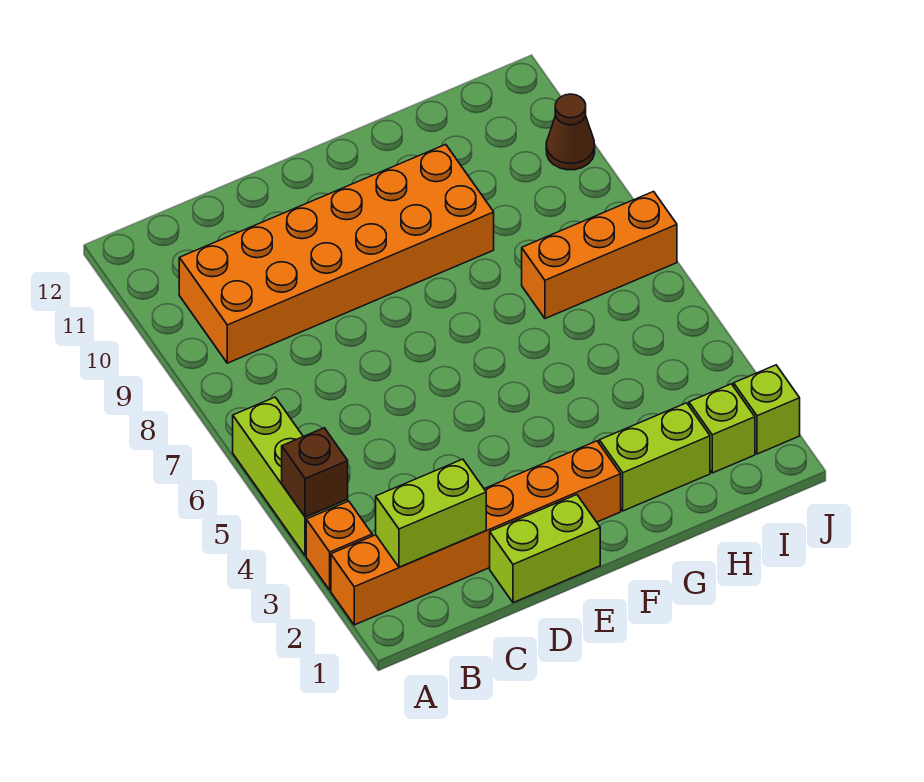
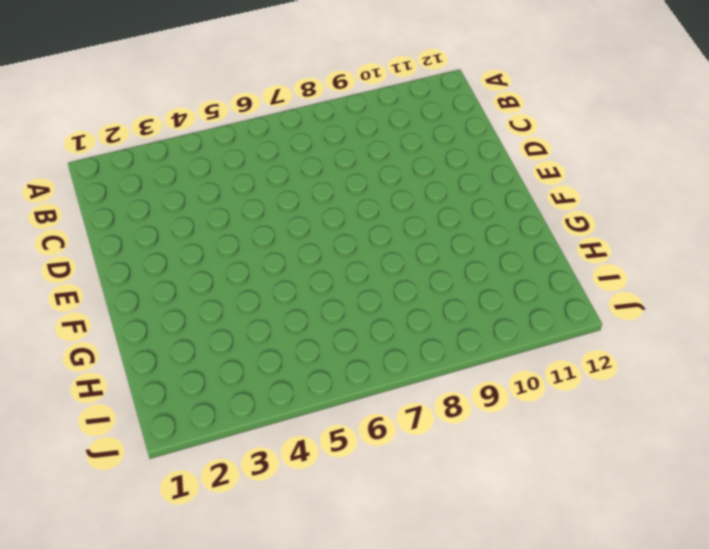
none -> orange brick A2:F2 level 1
none -> orange brick A3 level 1
none -> lime brick A4:A6 level 1

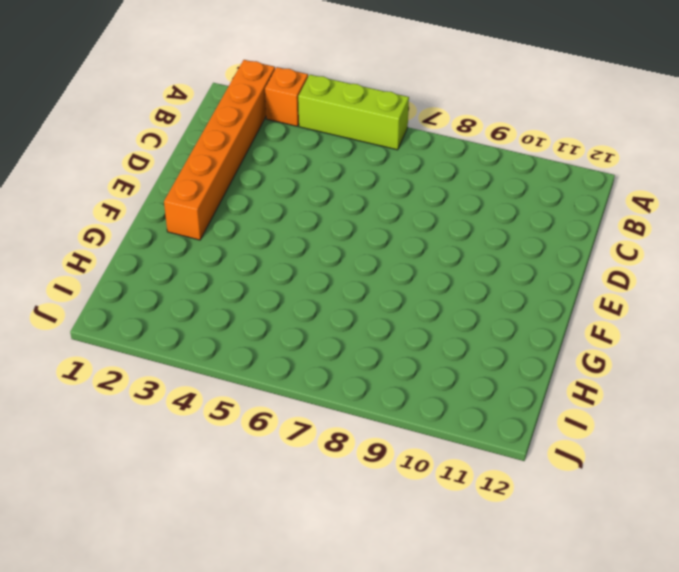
none -> orange brick B9:G10 level 1
none -> lime brick D1:E1 level 1
none -> lime brick G2:H2 level 1

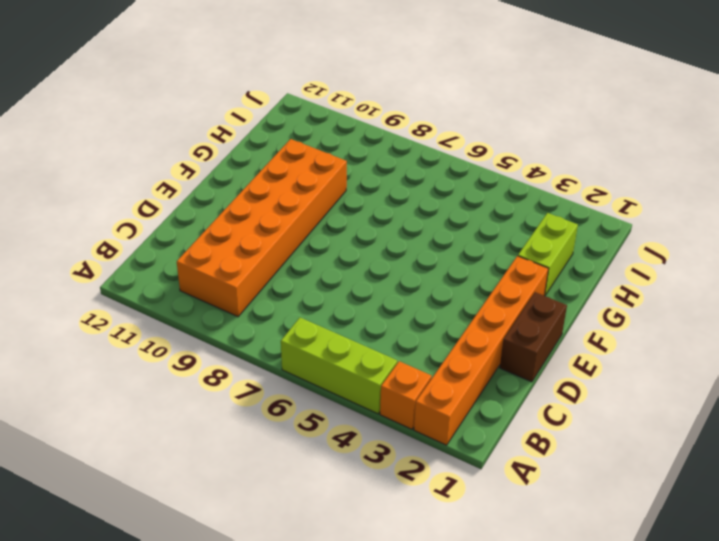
brown brick D1:E1 level 1 -> lime brick D1:E1 level 1
none -> orange brick H7:J7 level 1
none -> lime brick I2 level 1
none -> lime brick J2 level 1

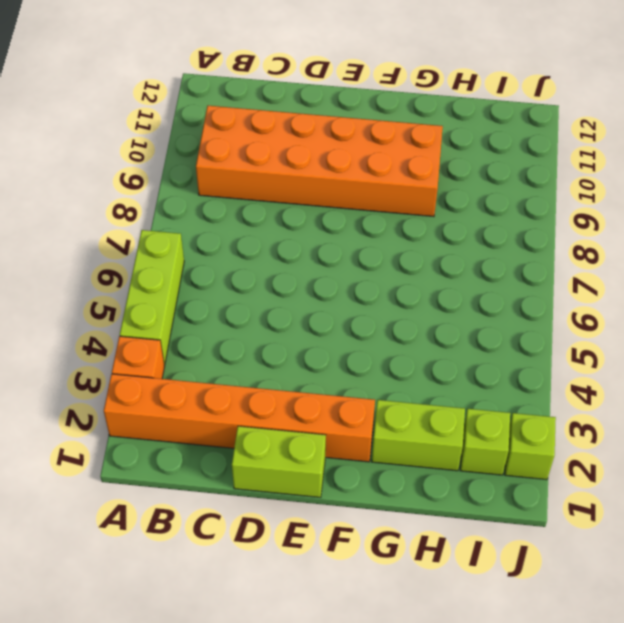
none -> orange brick H7:J7 level 1
none -> brown cone J10 level 1
none -> brown brick A4 level 2

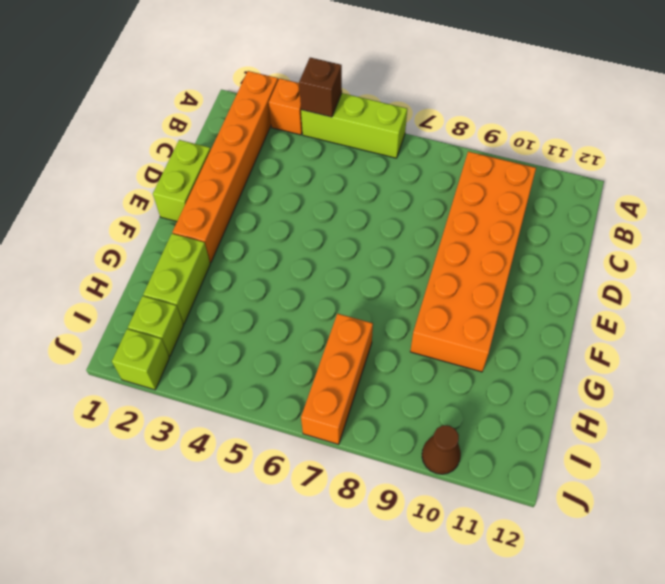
none -> lime brick B2:C2 level 2

